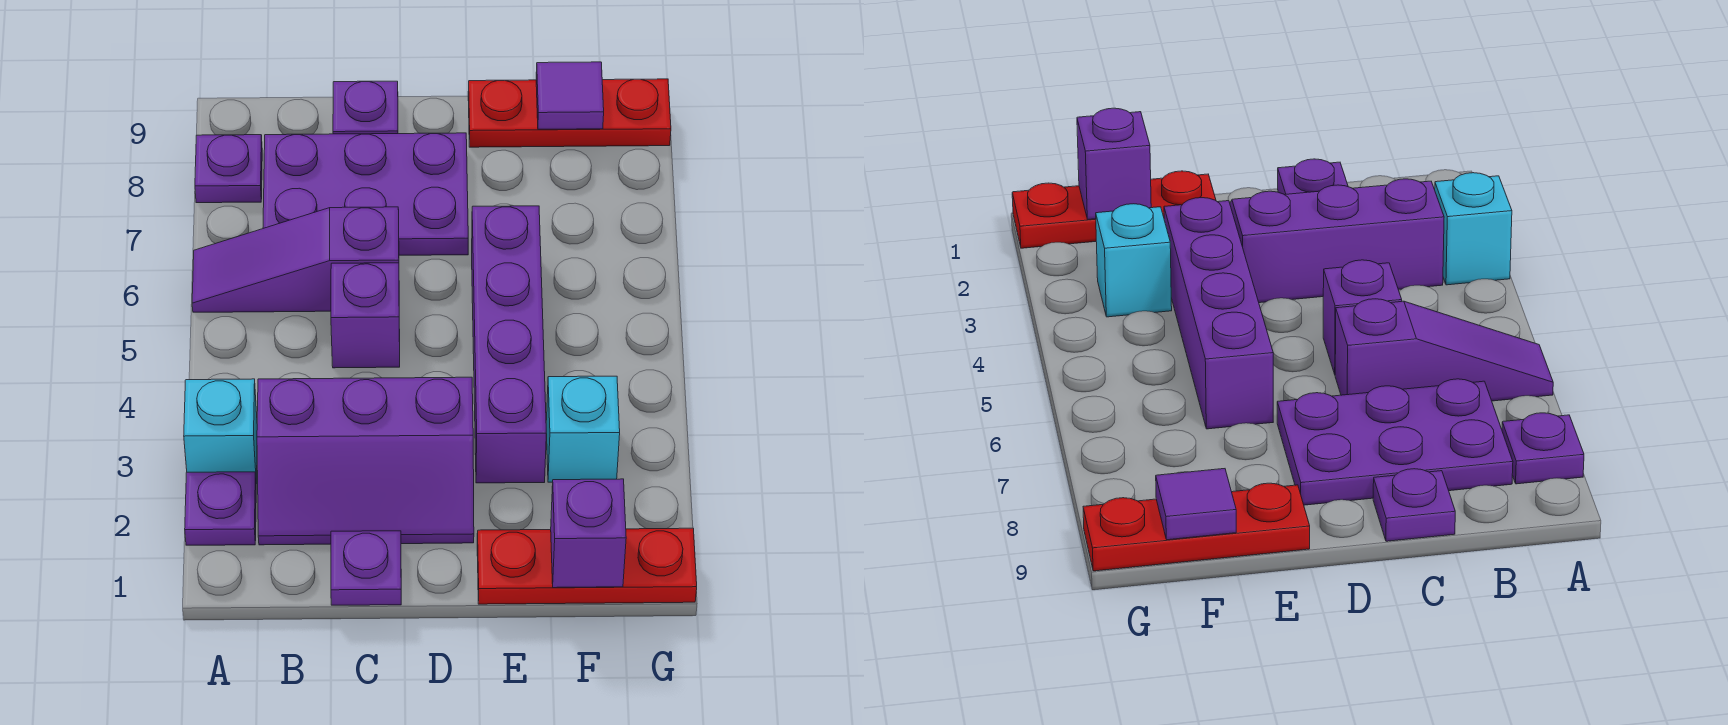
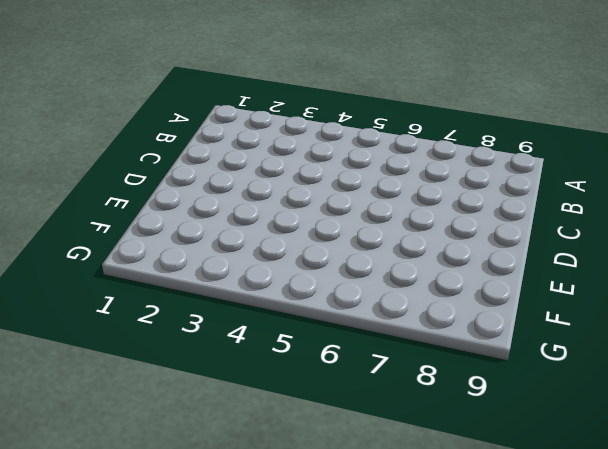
none -> purple plate A2 level 1
none -> cyan brick A3 level 1
none -> purple slope A6:C6 level 1 top C

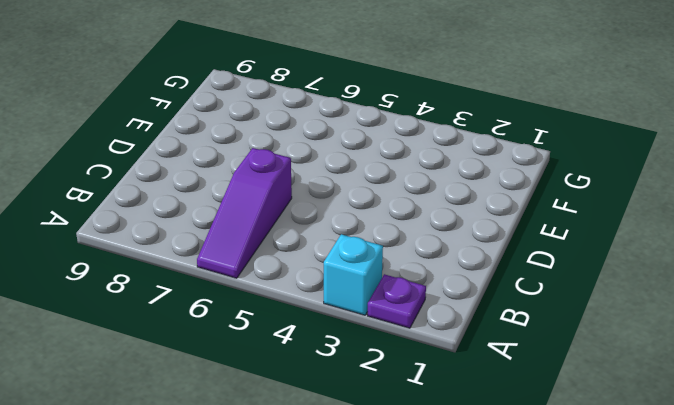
none -> purple plate A8 level 1
none -> purple slope B2:D3 level 1 top 3
none -> purple plate B7:D8 level 1

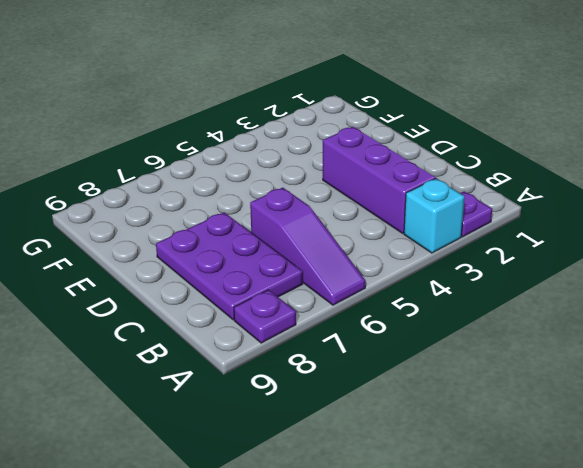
none -> purple plate C1 level 1
none -> purple brick C5 level 1
none -> purple plate C9 level 1

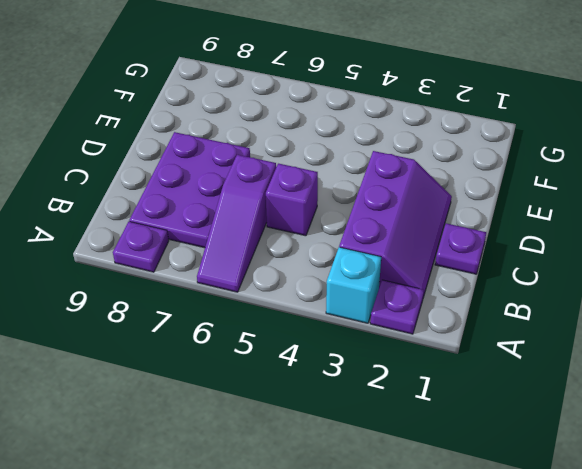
none -> purple plate C9 level 1
none -> red plate E1:G1 level 1
none -> purple brick E3:E6 level 1

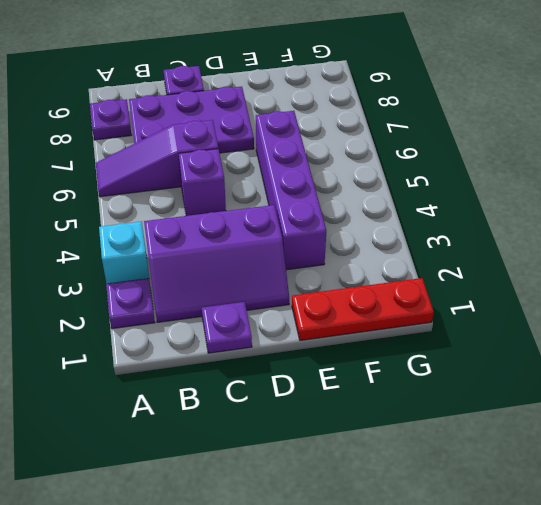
none -> red plate E9:G9 level 1
none -> cyan brick F3 level 1
none -> purple brick F1 level 2

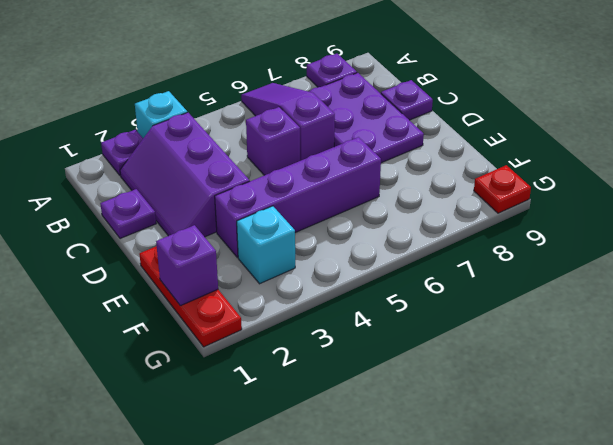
red plate G9 level 1 -> red plate E9:G9 level 1
none -> purple tile F9 level 2

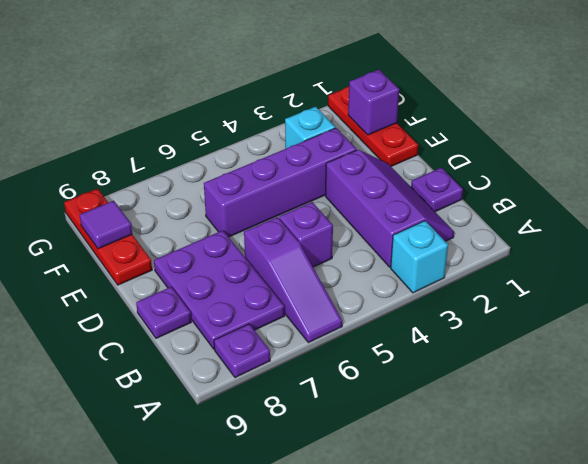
none -> purple plate A2 level 1

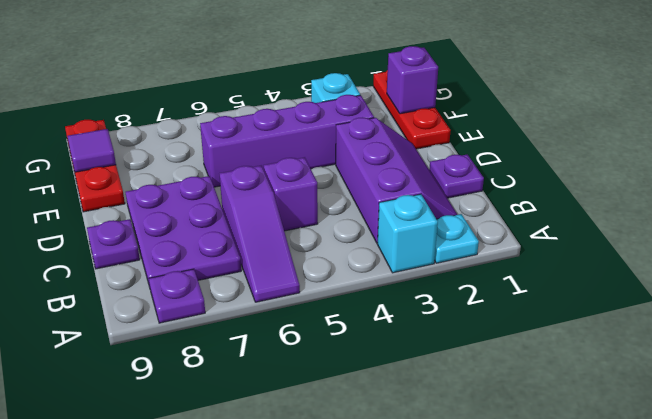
cyan plate A2 level 1 -> purple plate A2 level 1

